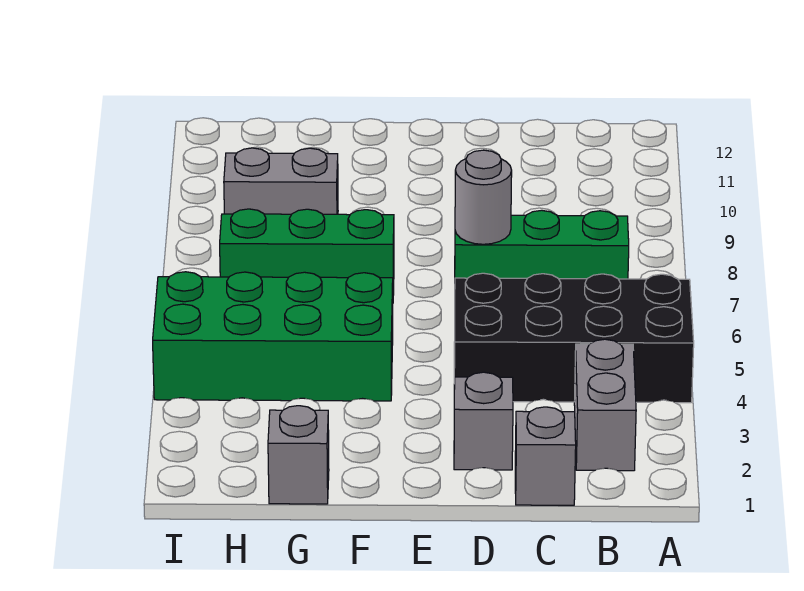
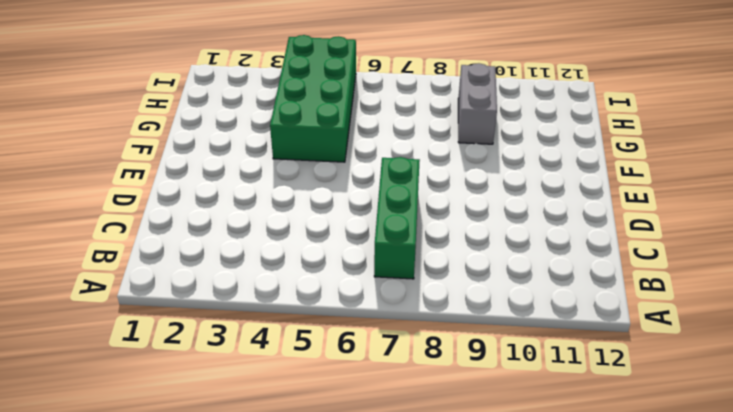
none -> black brick A4:D5 level 1
none -> grey brick B2:B3 level 1

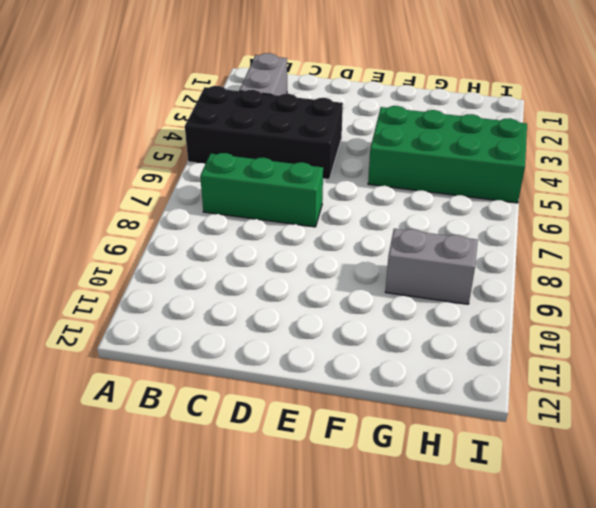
none -> grey brick C1 level 1
none -> grey brick D2 level 1

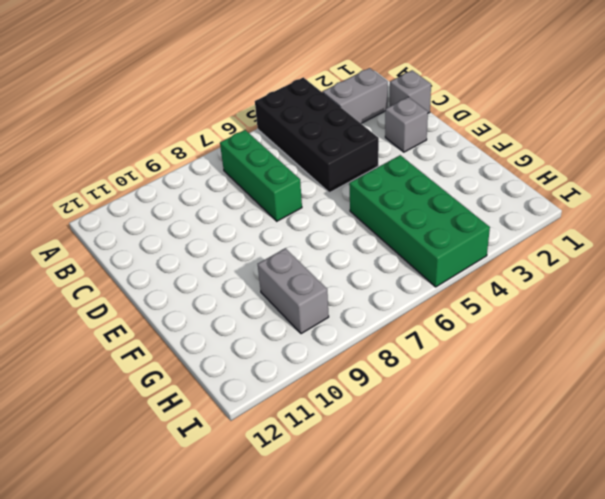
none -> green brick F7:H7 level 1
none -> grey brick G1 level 1

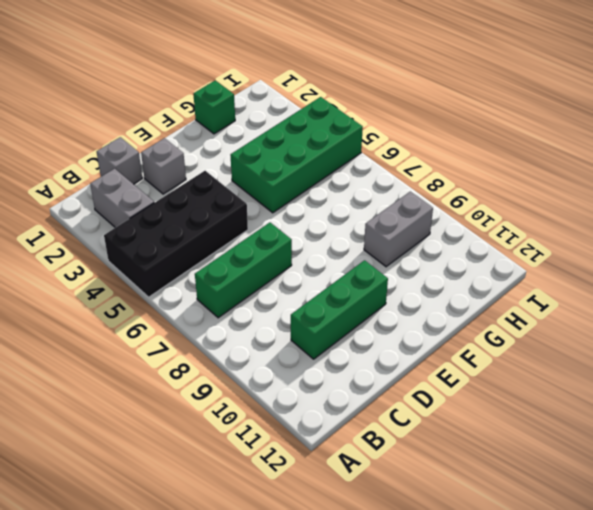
green brick C10:E10 level 1 -> green brick F7:H7 level 1
green brick G1 level 1 -> grey brick G1 level 1
none -> grey round brick D7 level 2

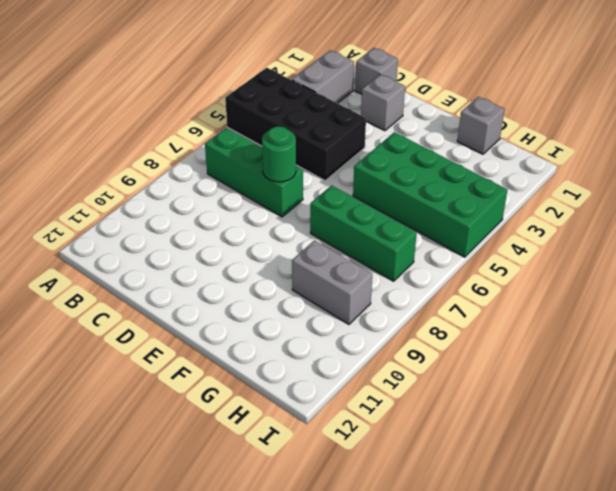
green round brick D7 level 2 -> grey round brick D7 level 2

